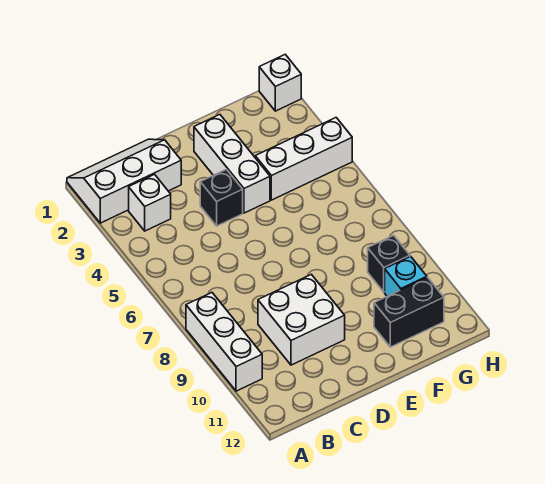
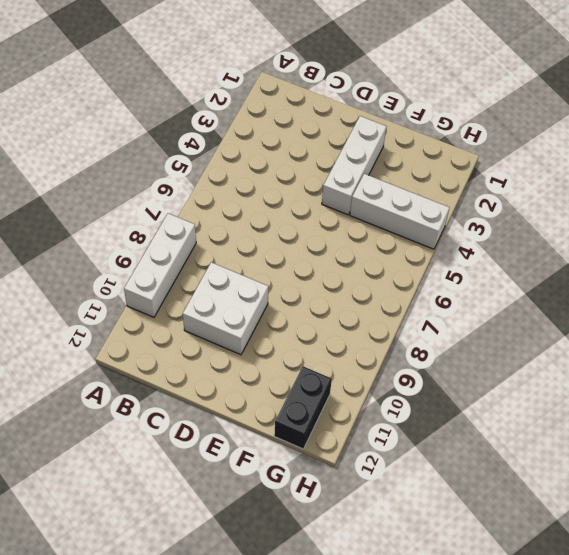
black brick G11:G12 level 1 -> black brick F11:G11 level 1
none -> white slope A1:C2 level 1 top 2
none -> white brick B3 level 1

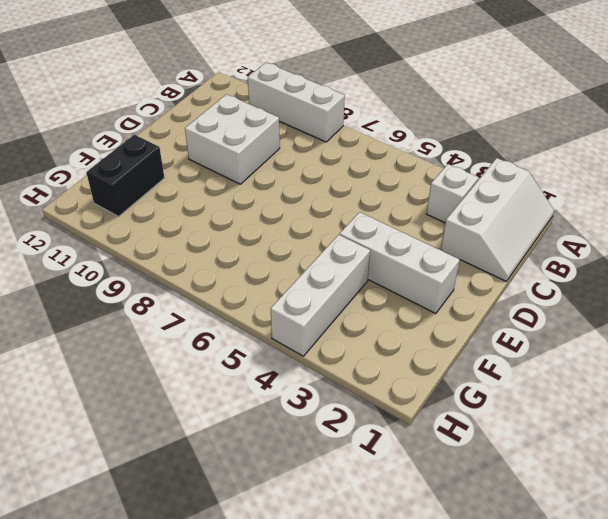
none -> black brick D4 level 1
none -> black brick G9 level 1

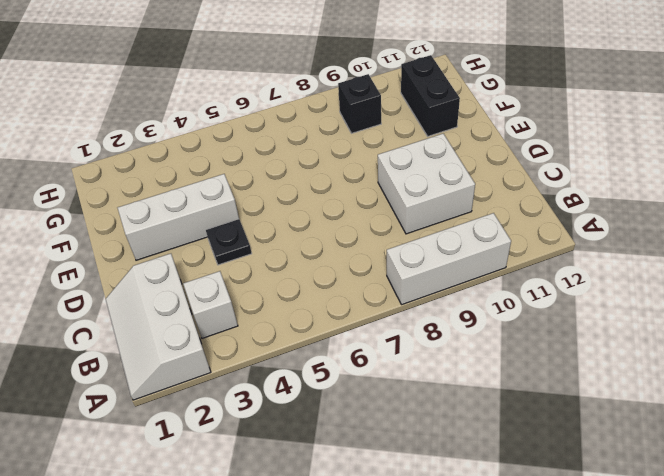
black plate D4 level 1 -> black brick D4 level 1
none -> white brick F4:H4 level 1
none -> cyan brick G10 level 1

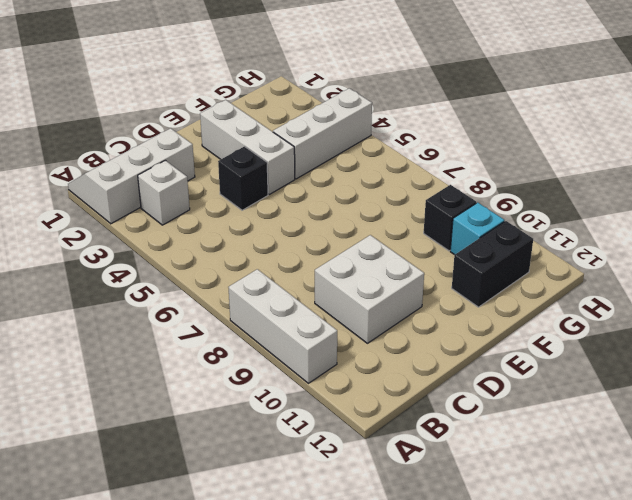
none -> white brick H1 level 1

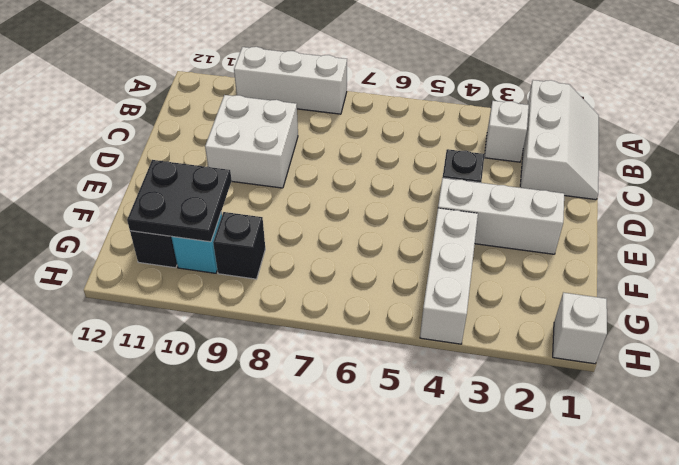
black plate F10:G11 level 2 -> none

